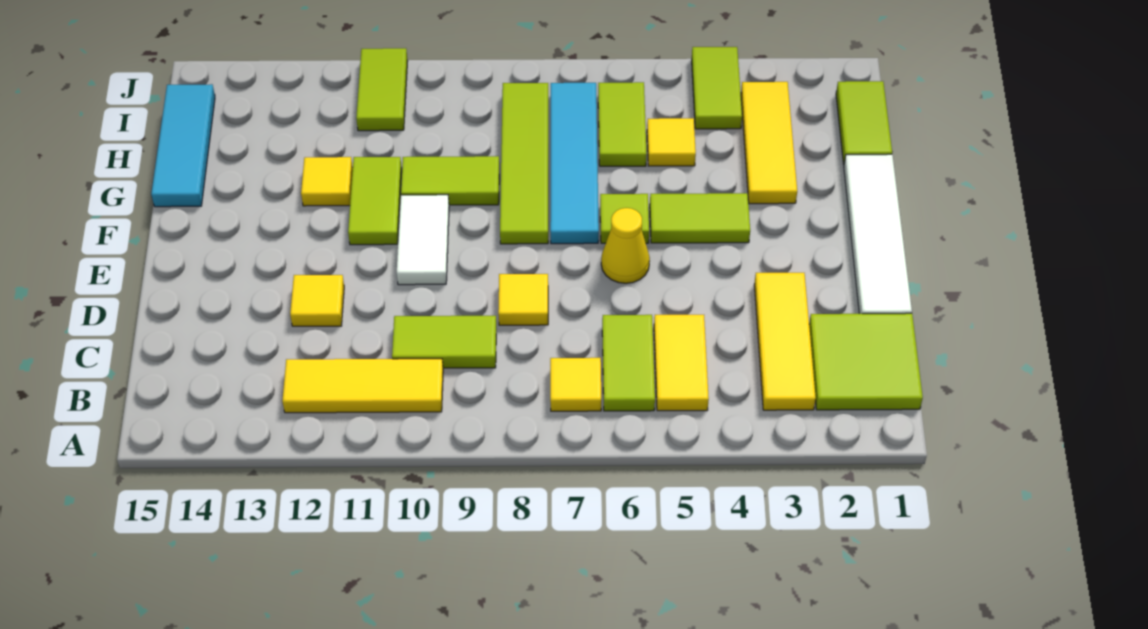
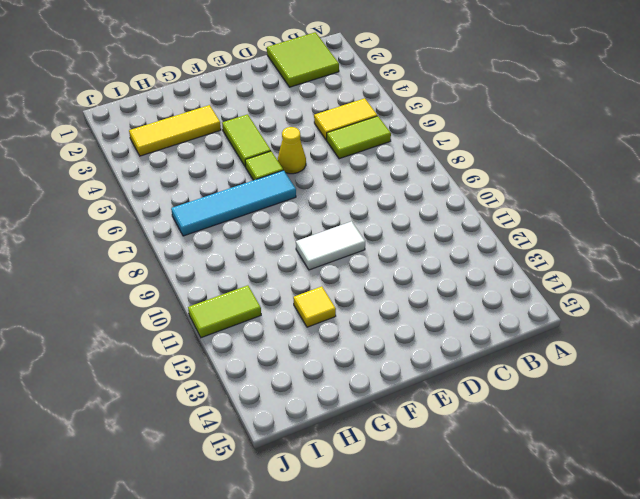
none -> yellow tile B3:D3 level 1
none -> yellow tile B7 level 1
none -> yellow tile B10:B12 level 1

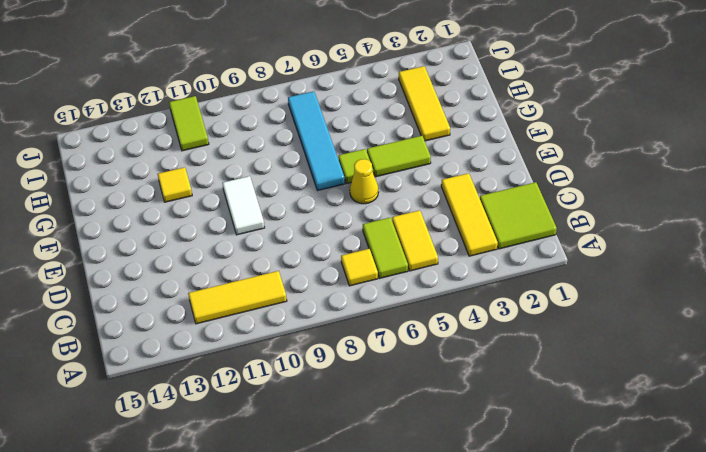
none -> lime tile C9:C10 level 1
none -> white tile D1:G1 level 1
none -> yellow tile D8 level 1

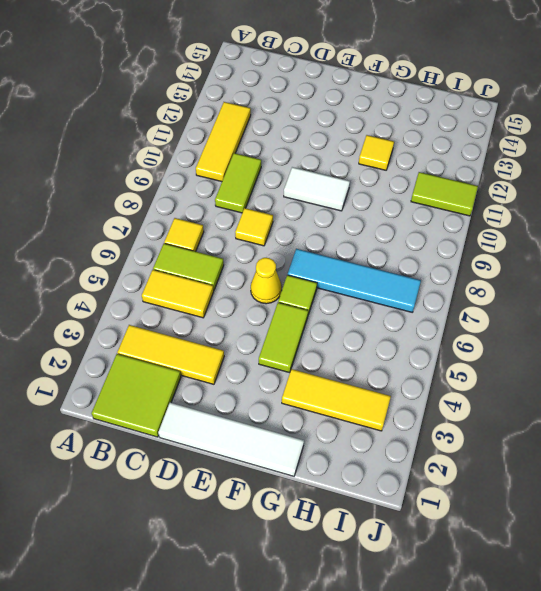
none -> yellow tile D12 level 1
none -> lime tile F8:I8 level 1
none -> lime tile F11:G11 level 1

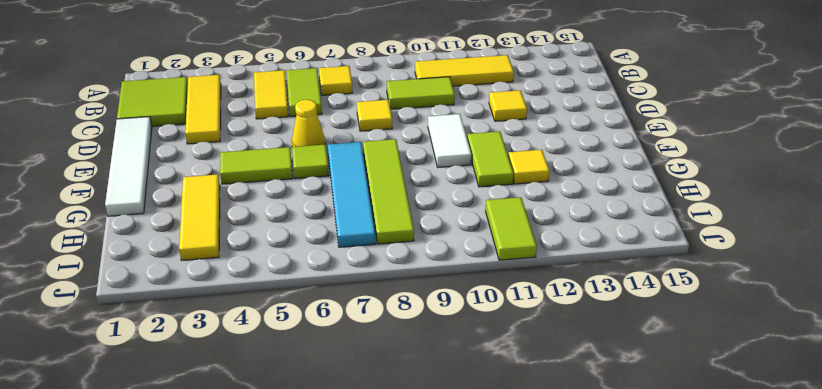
none -> lime tile G9:G10 level 1
none -> cyan tile G15:I15 level 1
none -> lime tile H1:I1 level 1

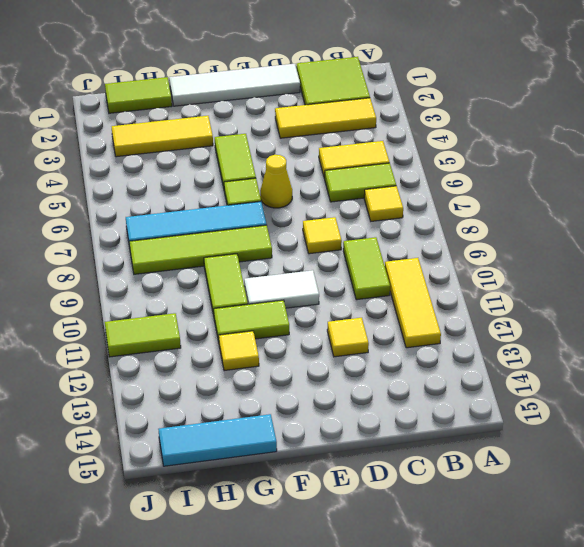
none -> yellow tile H5 level 1
none -> lime tile H6:I6 level 1
none -> lime tile I4:J4 level 1

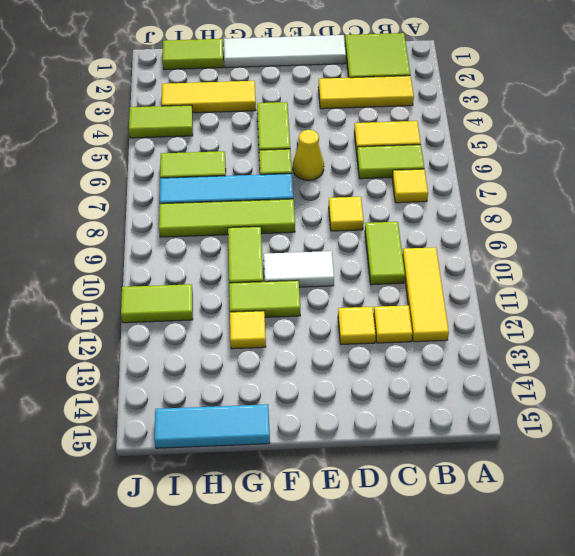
yellow tile C12 level 1 -> yellow tile H5 level 1

